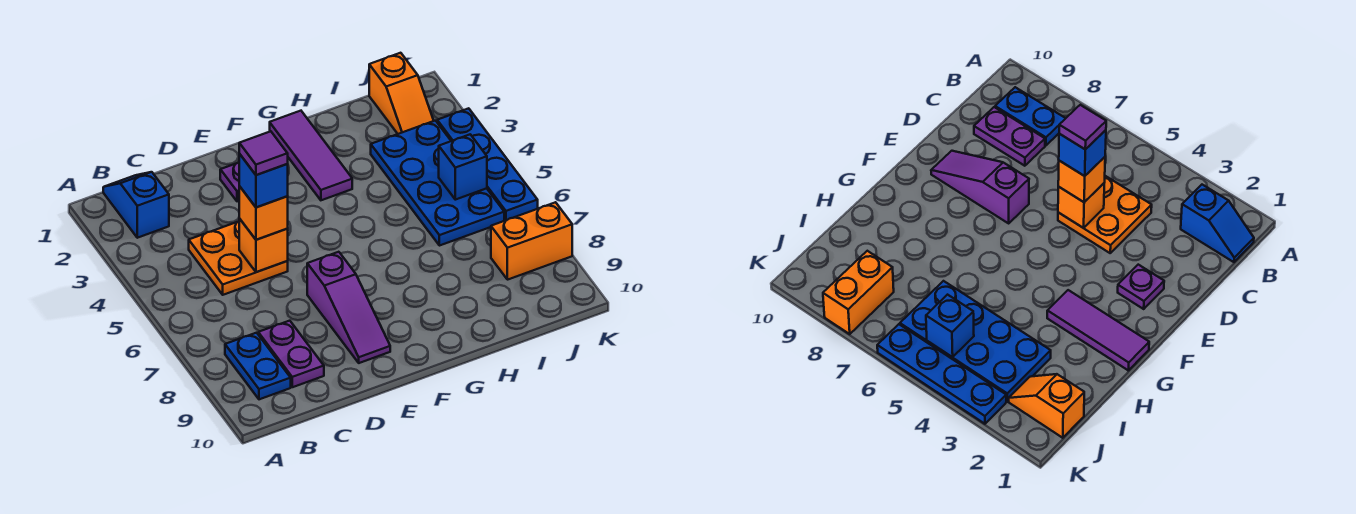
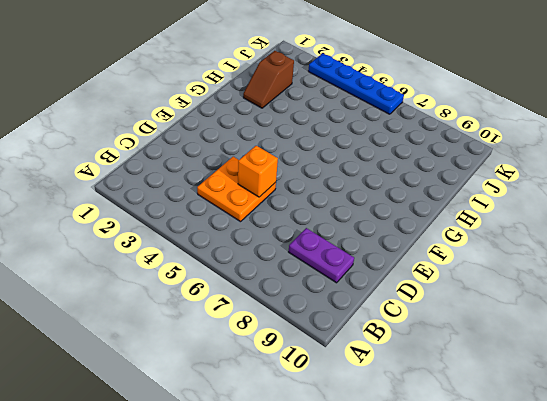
brown slope H2:I2 level 1 top I -> none
none -> blue slope B1:B2 level 1 top 2
none -> blue plate B8:B9 level 1
none -> purple plate E2 level 1

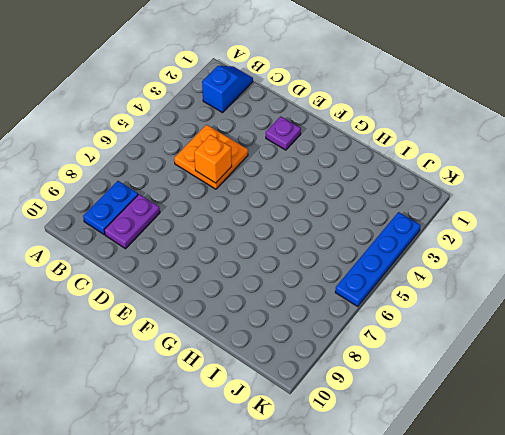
none -> purple slope E7:E9 level 1 top 7
none -> purple tile G1:G3 level 1
none -> blue plate I3:J6 level 1

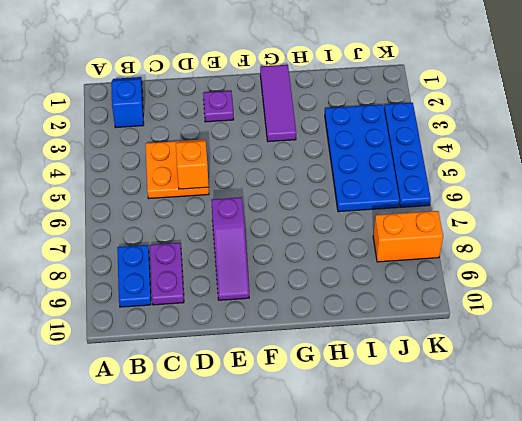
none -> orange slope J1:J2 level 1 top 1
none -> blue brick J5 level 2
none -> orange brick D5 level 3

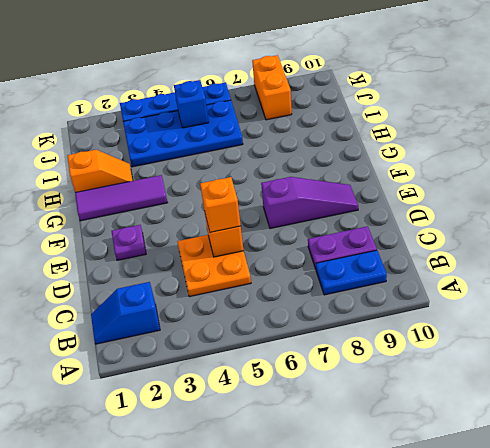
orange slope H1:H2 level 1 top 1 -> orange slope J1:J2 level 1 top 1
none -> blue brick D5 level 4
none -> purple tile D5 level 5

